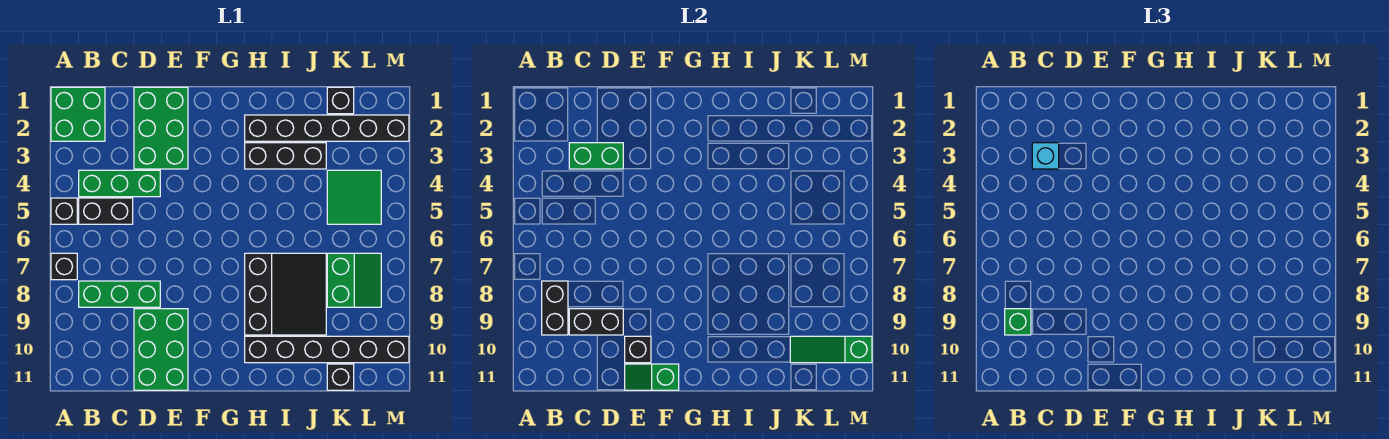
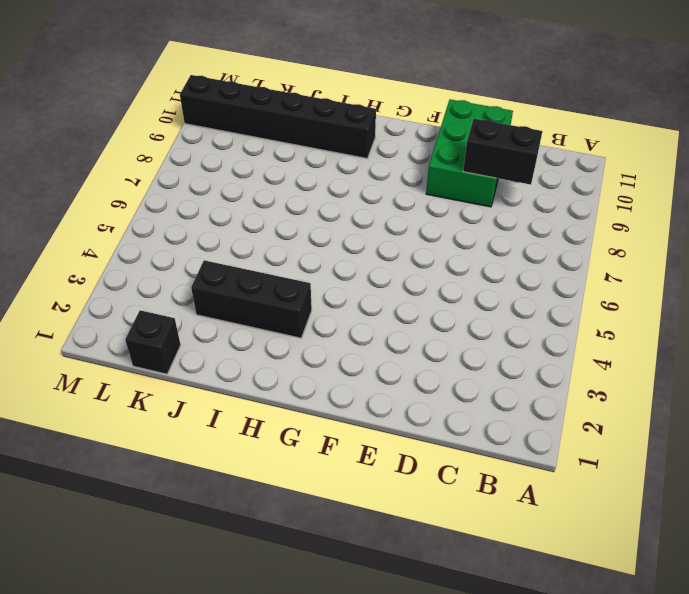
none -> green brick A1:B2 level 1
none -> black brick A5 level 1
none -> black brick A7 level 1

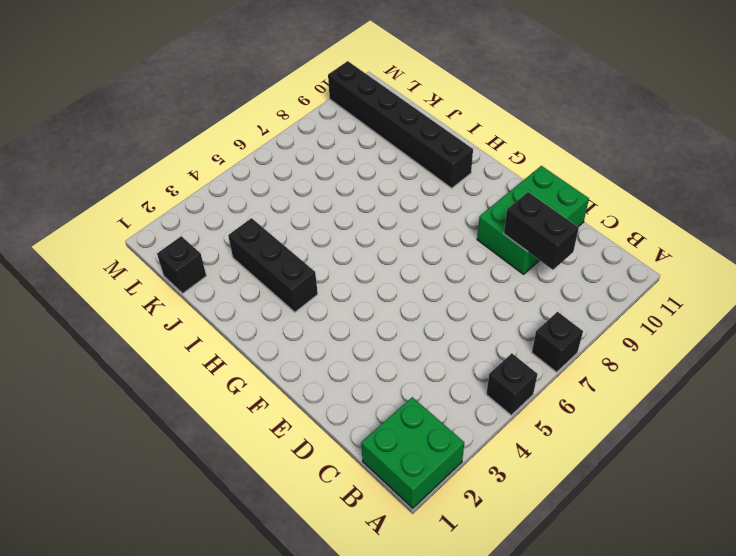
none -> green brick B4:D4 level 1
none -> black brick B5:C5 level 1
none -> green brick B8:D8 level 1

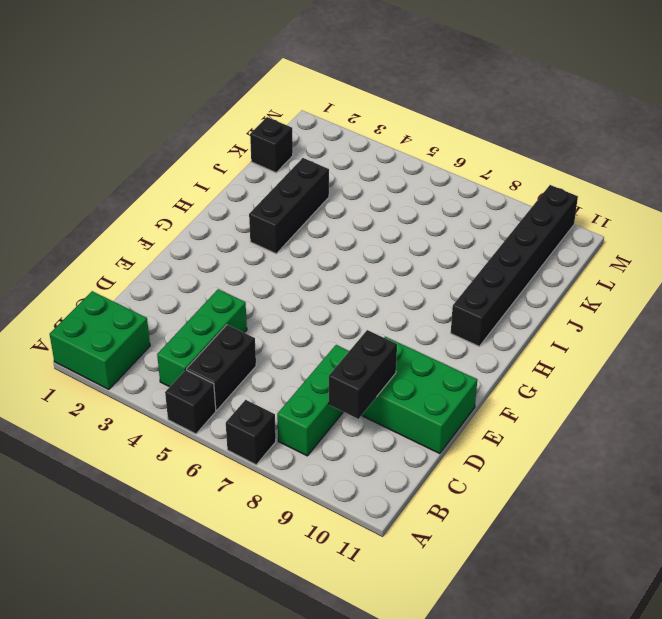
none -> green brick D1:E3 level 1
none -> black brick H2:M2 level 1
none -> black slope H7:J9 level 1 top H

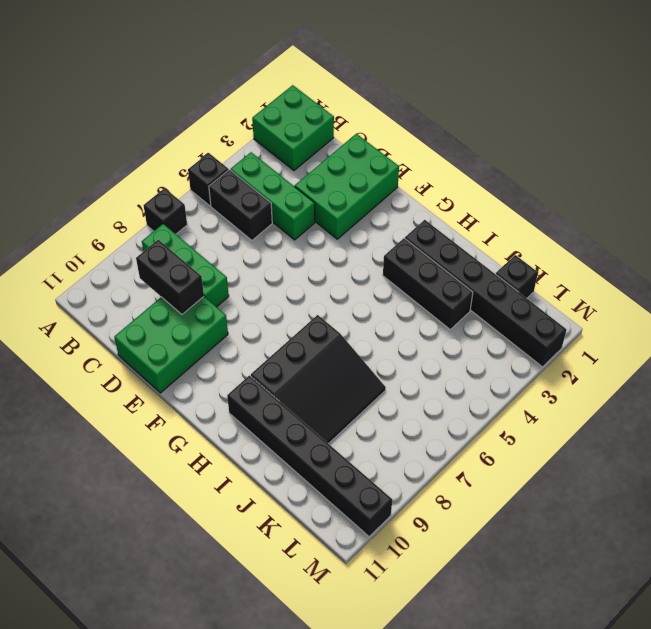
none -> green tile K4:L5 level 1
none -> green slope K7:L8 level 1 top K
none -> black brick K11 level 1

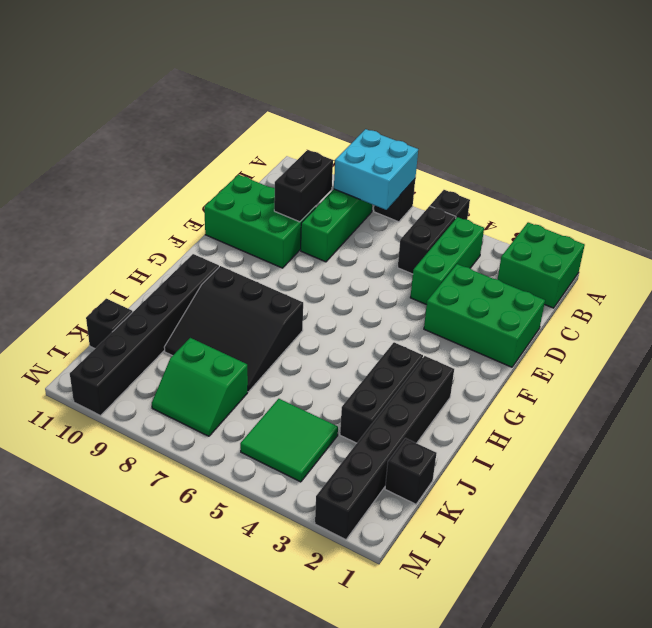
cyan brick A7:B8 level 2 -> black brick B8:B9 level 2
none -> green brick C3:D3 level 2
none -> black brick E10 level 2
none -> green slope E11:F11 level 2 top F

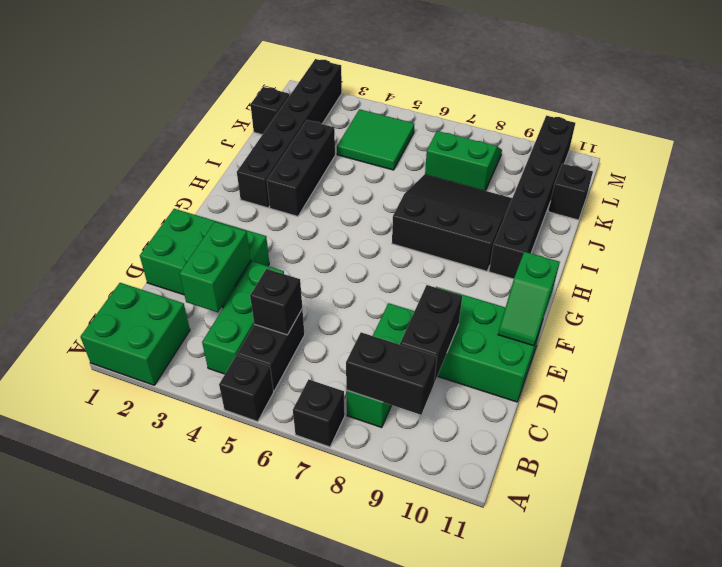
black brick C5 level 2 -> black brick E10 level 2
none -> green slope K10:M10 level 2 top M
none -> green brick B9 level 3
none -> cyan brick C3 level 3

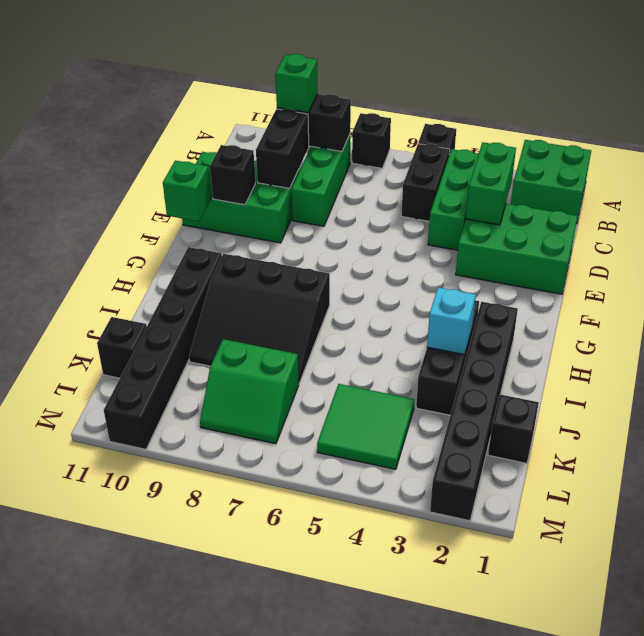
cyan brick I3 level 2 -> cyan brick C3 level 3
none -> green slope K10:M10 level 2 top M

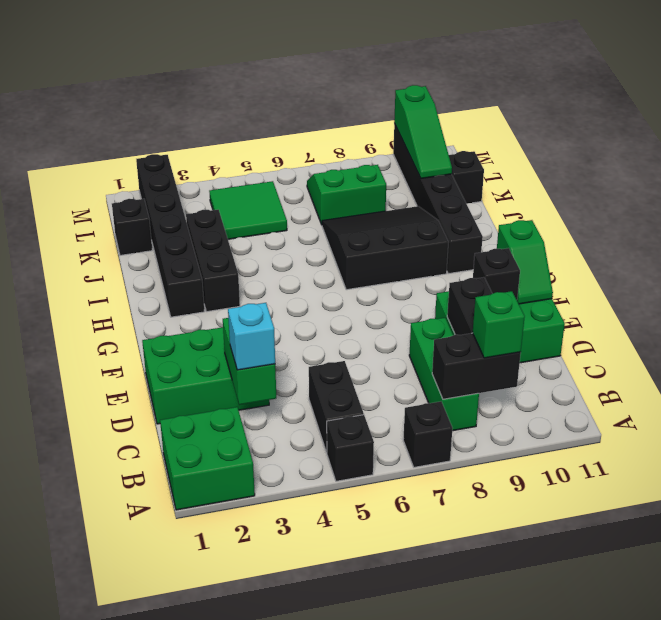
none -> green brick B4:D4 level 1

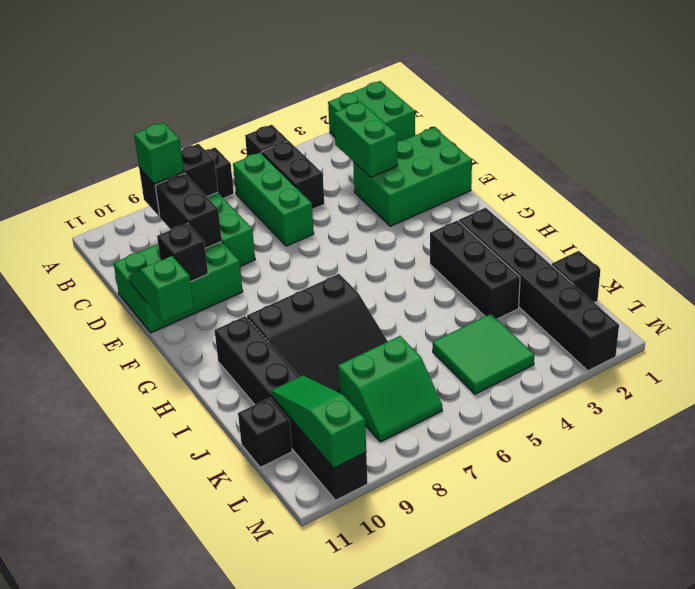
green brick B6:D6 level 1 -> green brick B4:D4 level 1
none -> cyan brick C3 level 3

